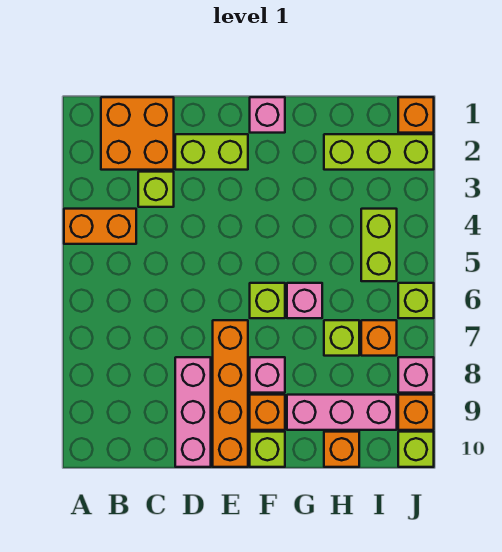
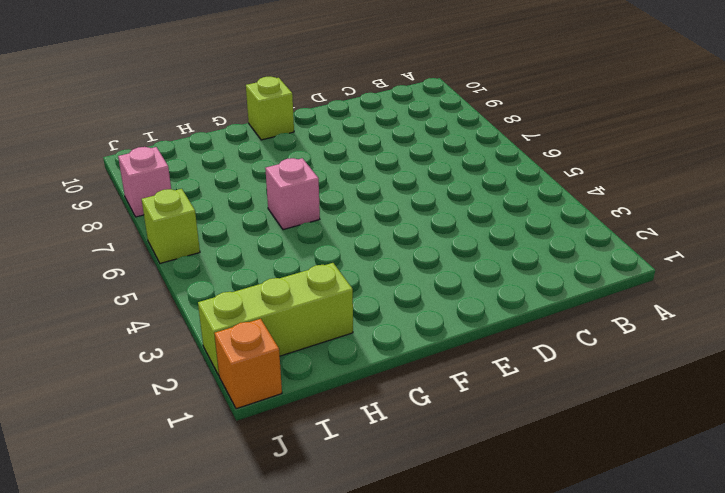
none -> orange brick A4:B4 level 1
none -> orange brick B1:C2 level 1
none -> lime brick C3 level 1

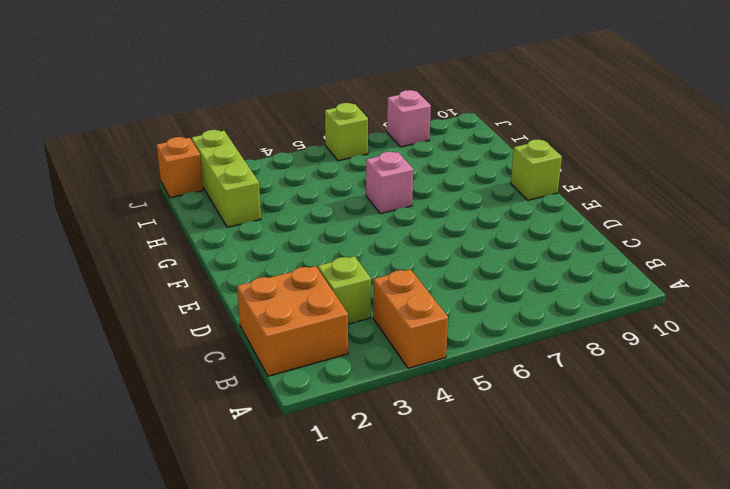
none -> lime brick D2:E2 level 1
none -> pink brick D8:D10 level 1
none -> orange brick E7:E10 level 1

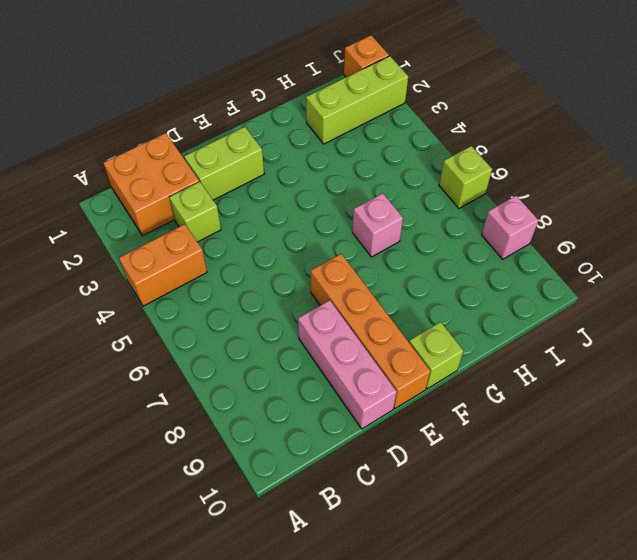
none -> pink brick F1 level 1
none -> lime brick F6 level 1
none -> pink brick F8 level 1

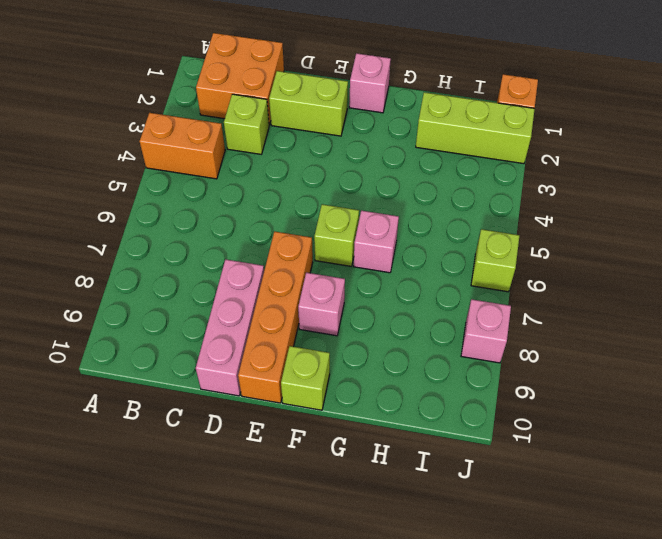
none -> orange brick F9 level 1
none -> pink brick G9:I9 level 1
none -> lime brick H7 level 1

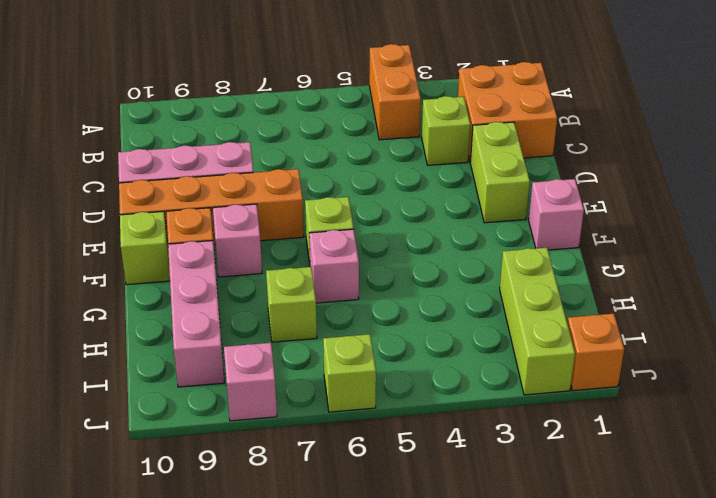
none -> orange brick H10 level 1
none -> lime brick I4:I5 level 1
none -> orange brick I7 level 1

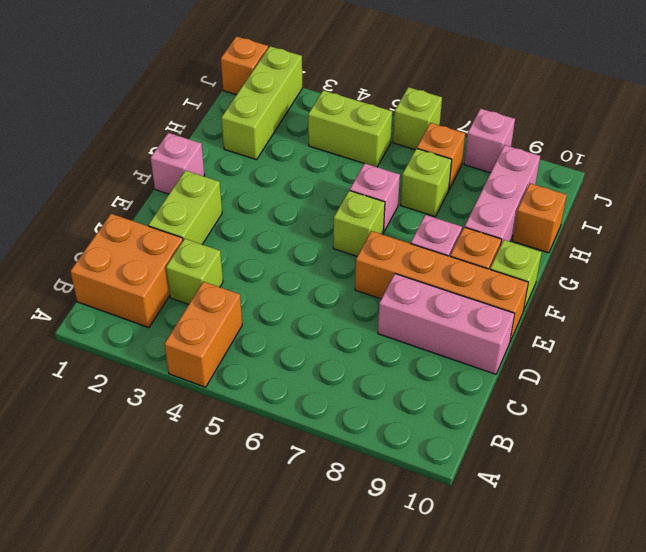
none -> orange brick J9 level 1
none -> lime brick J10 level 1

